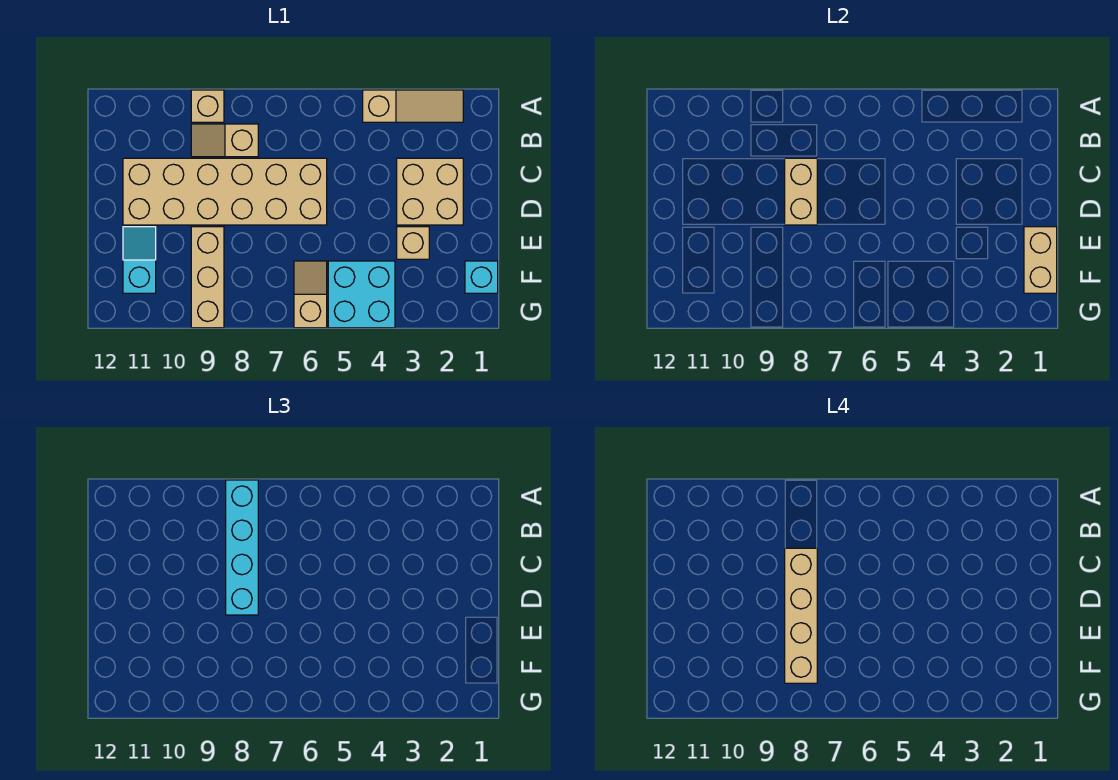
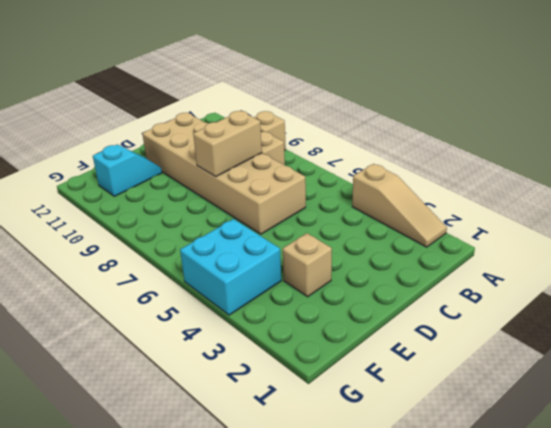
none -> tan brick C2:D3 level 1
none -> tan brick E9:G9 level 1
none -> cyan brick F1 level 1

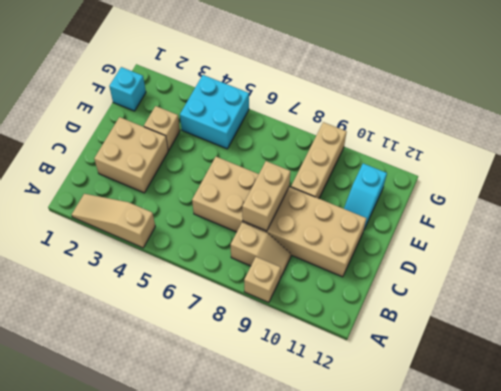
none -> tan slope F6:G6 level 1 top G
none -> tan brick E1:F1 level 2
none -> cyan brick A8:D8 level 3

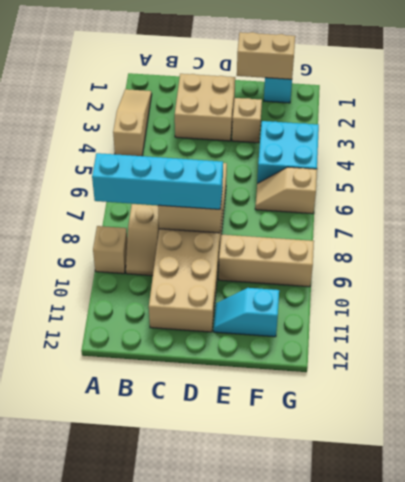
none -> tan brick C8:F8 level 4

